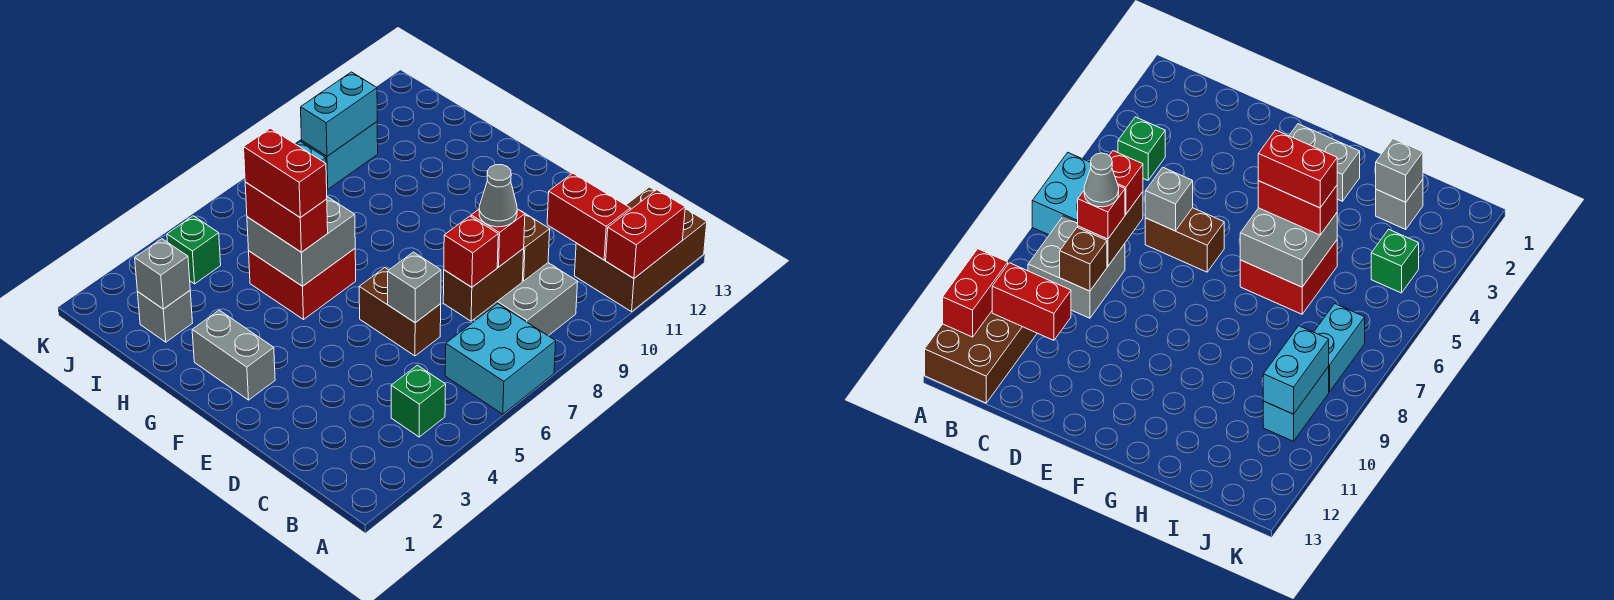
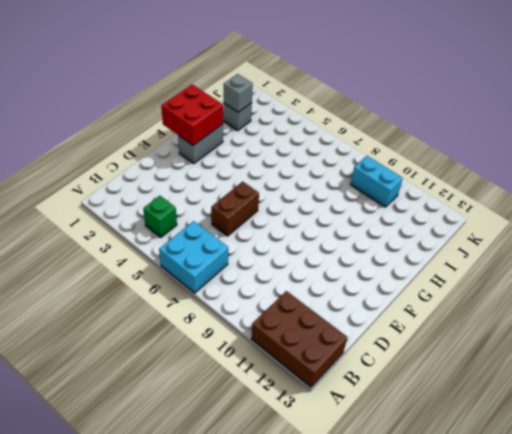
red brick F1:G2 level 2 -> red brick G5:H6 level 1
none -> grey brick B8:C9 level 1
none -> green brick J4 level 1
none -> cyan brick J7:J8 level 1

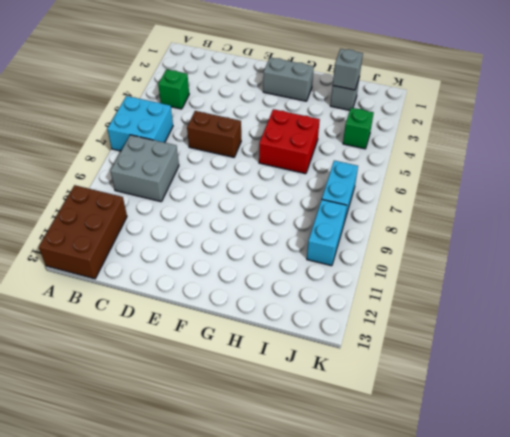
none -> red brick A11:A12 level 2
none -> red brick B11:C11 level 2
none -> brown brick C7:C8 level 2

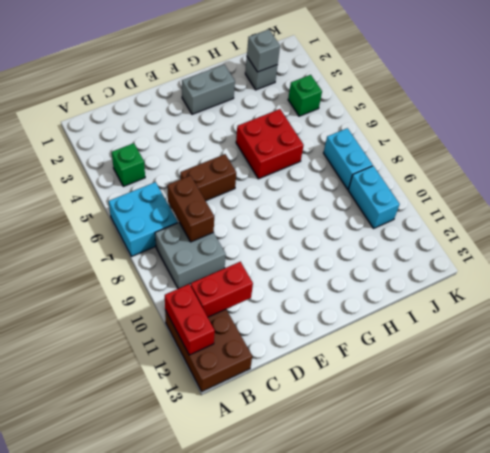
none -> brown brick C9 level 2
none -> grey brick D6 level 2
none -> grey brick G5:H6 level 2

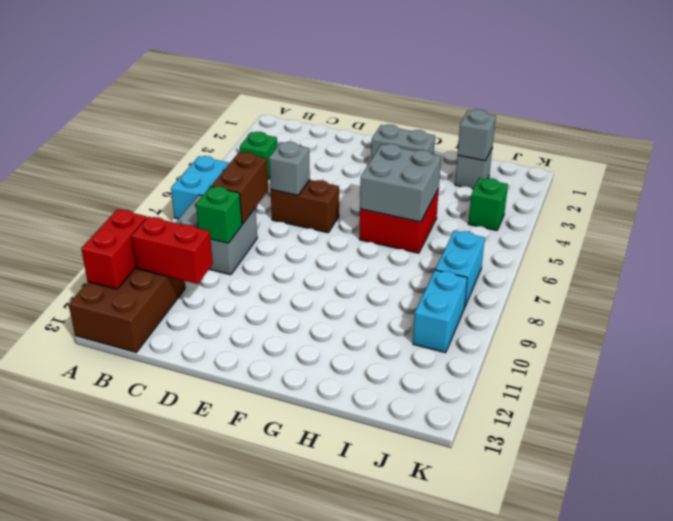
green brick C9 level 2 -> brown brick C9 level 2
none -> cyan brick J9:J10 level 2
none -> red brick C7 level 3
none -> red brick C8 level 3

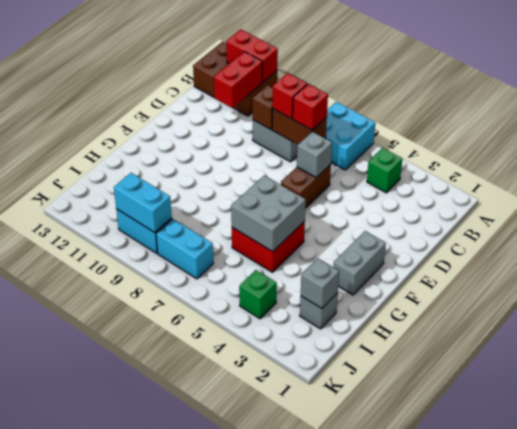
none -> red brick G5:H5 level 3
none -> grey cone C8 level 4
none -> red brick G5:H5 level 4

